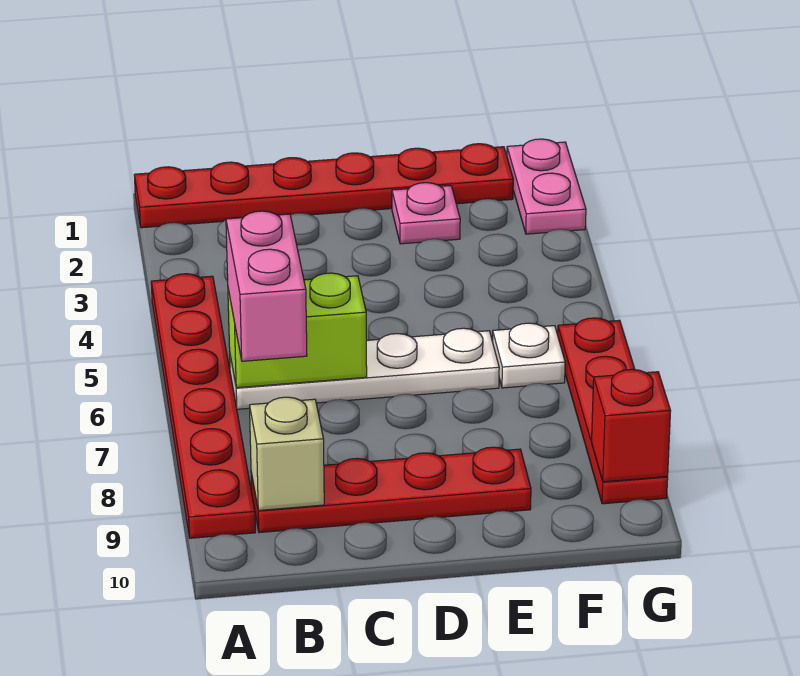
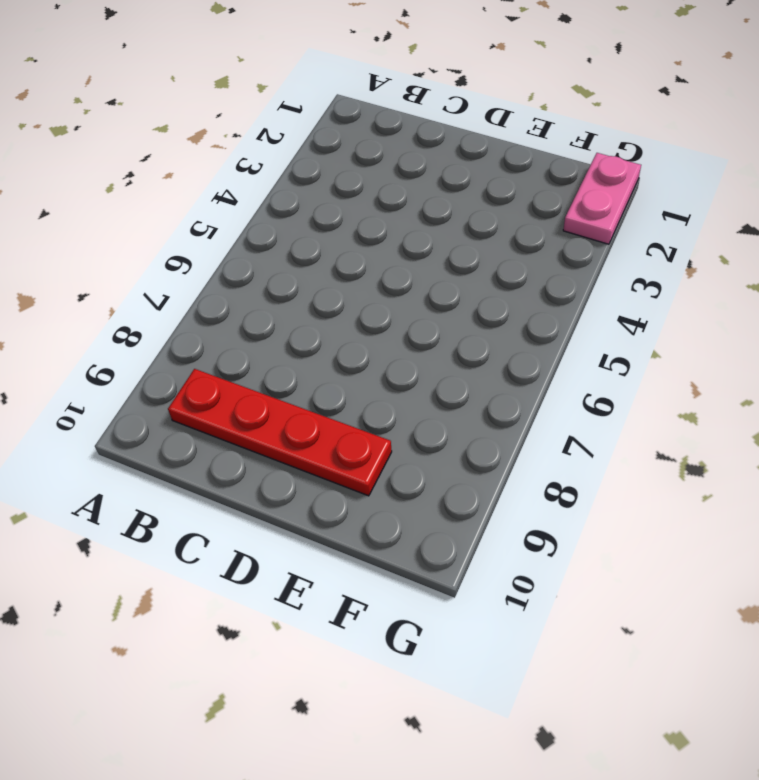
none -> red plate A1:F1 level 1
none -> red plate A4:A9 level 1
none -> white plate B6:E6 level 1

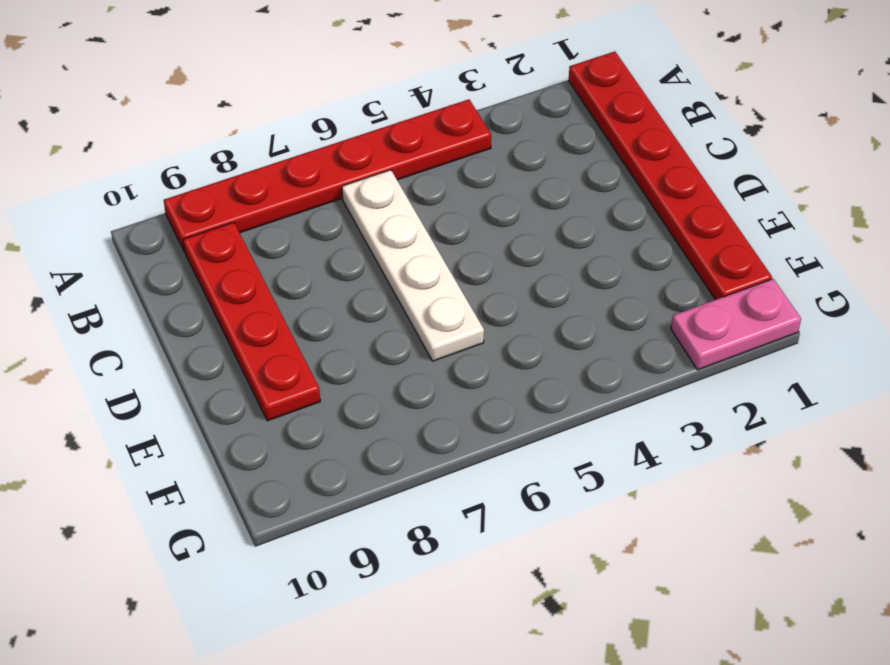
none -> pink plate E2 level 1
none -> white plate F6 level 1
none -> red plate G6:G9 level 1

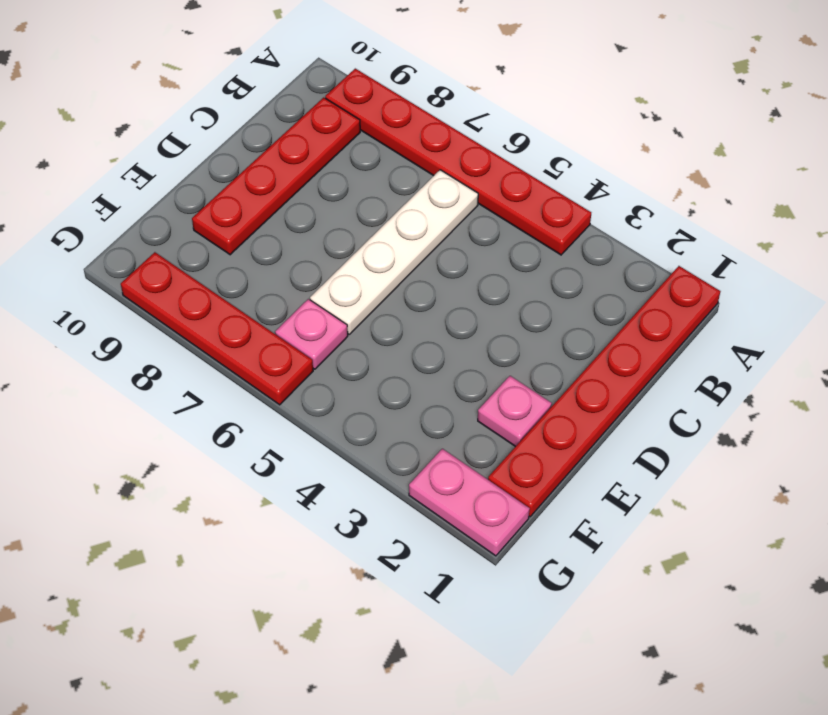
pink plate F6 level 1 -> white plate F6 level 1
none -> lime brick B6:C6 level 2
none -> tan brick B9 level 2
none -> red brick G9 level 2

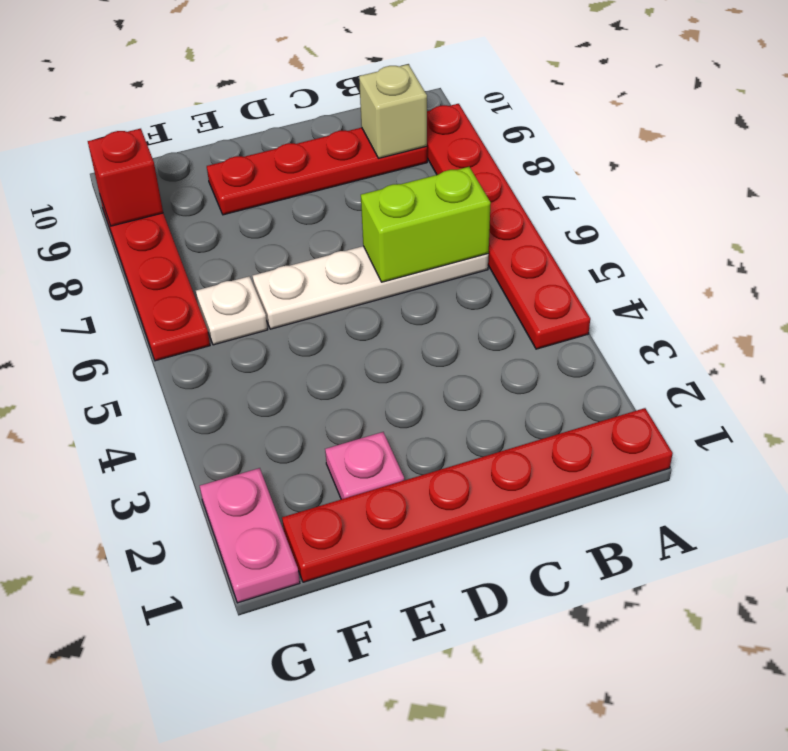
none -> pink brick B6:B7 level 3

